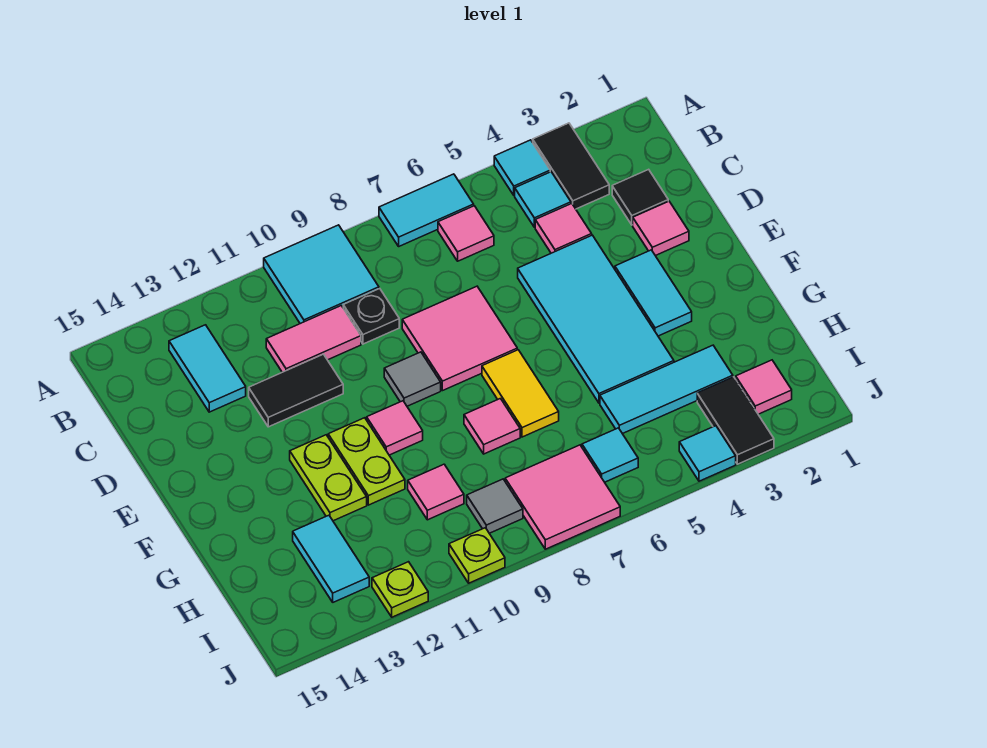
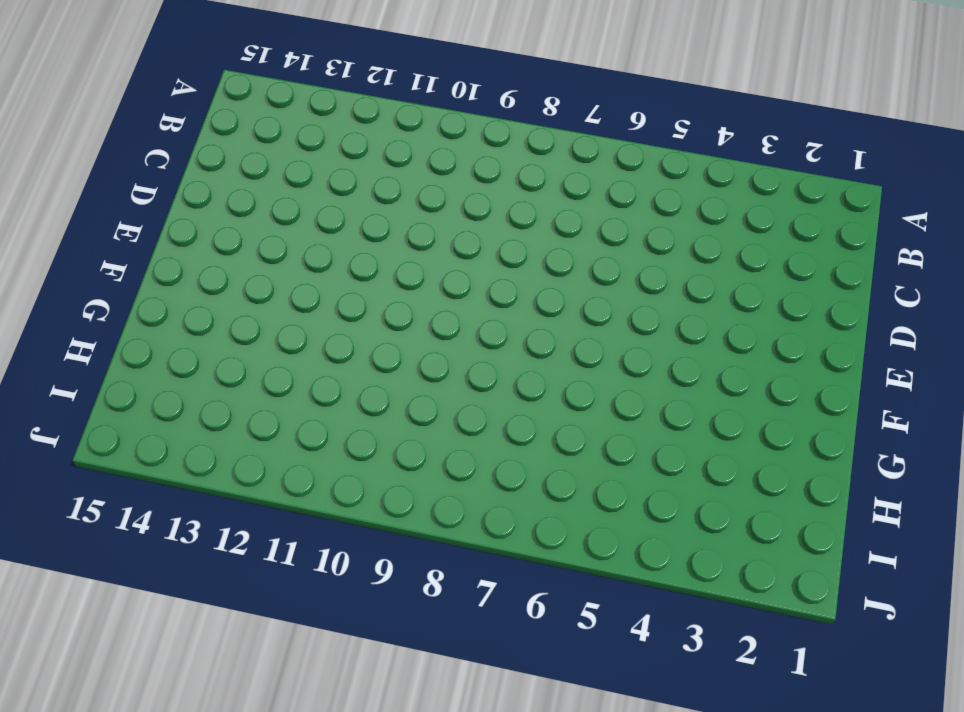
none -> black tile A3:B3 level 1
none -> cyan tile A4 level 1
none -> cyan tile A6:A7 level 1
none -> cyan tile A9:B10 level 1

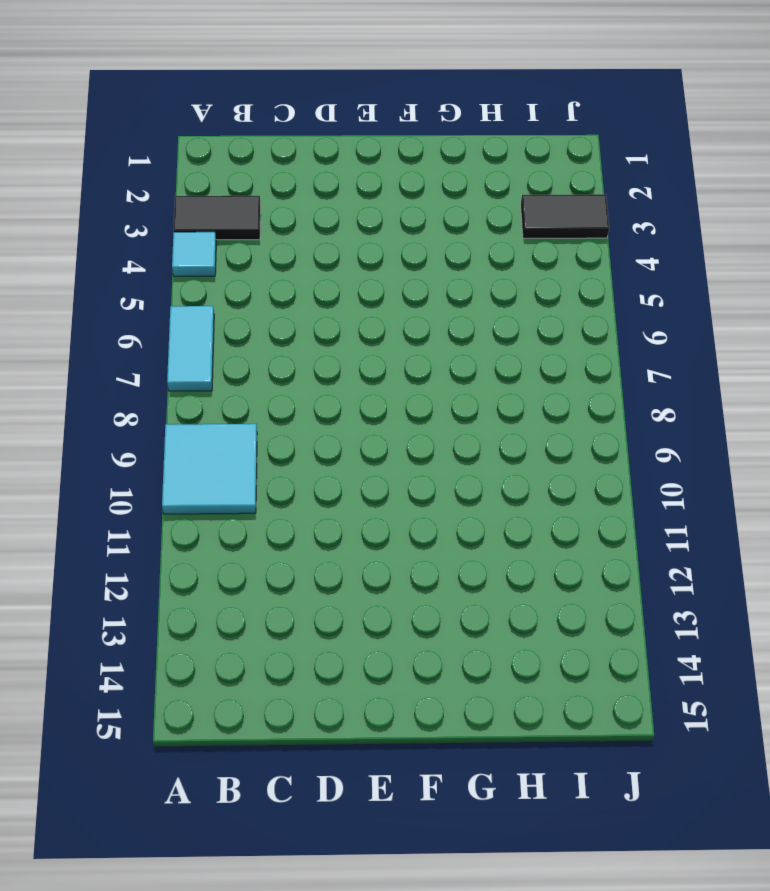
none -> cyan tile B4 level 1
none -> pink tile B6 level 1
none -> cyan tile B13:C13 level 1
none -> black tile C2 level 1

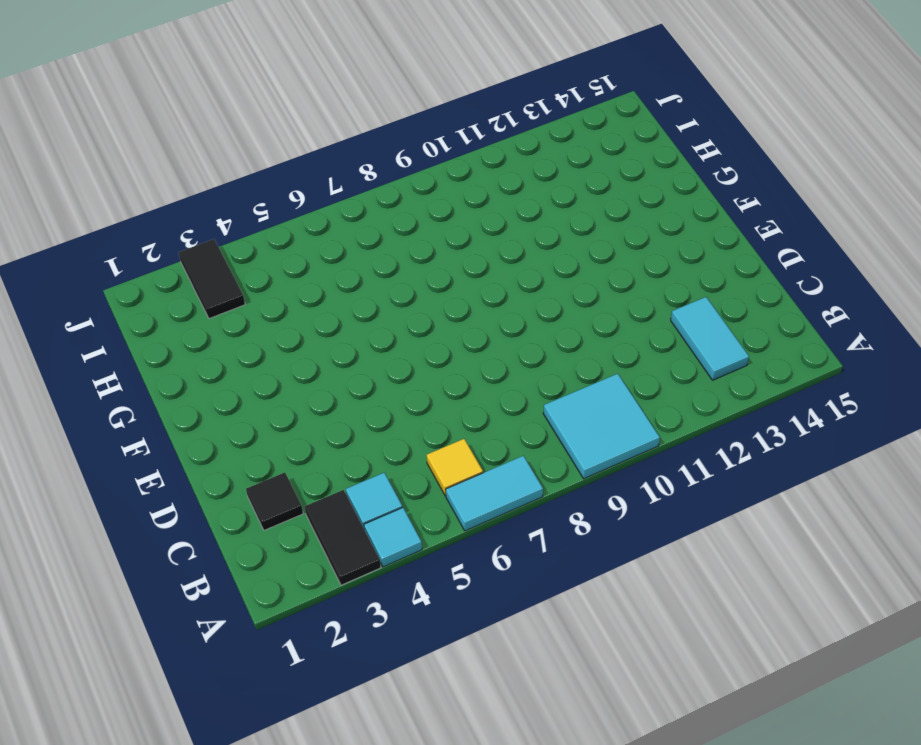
yellow tile B6 level 1 -> pink tile B6 level 1
none -> pink tile C4 level 1
none -> black plate C9 level 1
none -> pink tile C10:C11 level 1
none -> pink tile D2 level 1

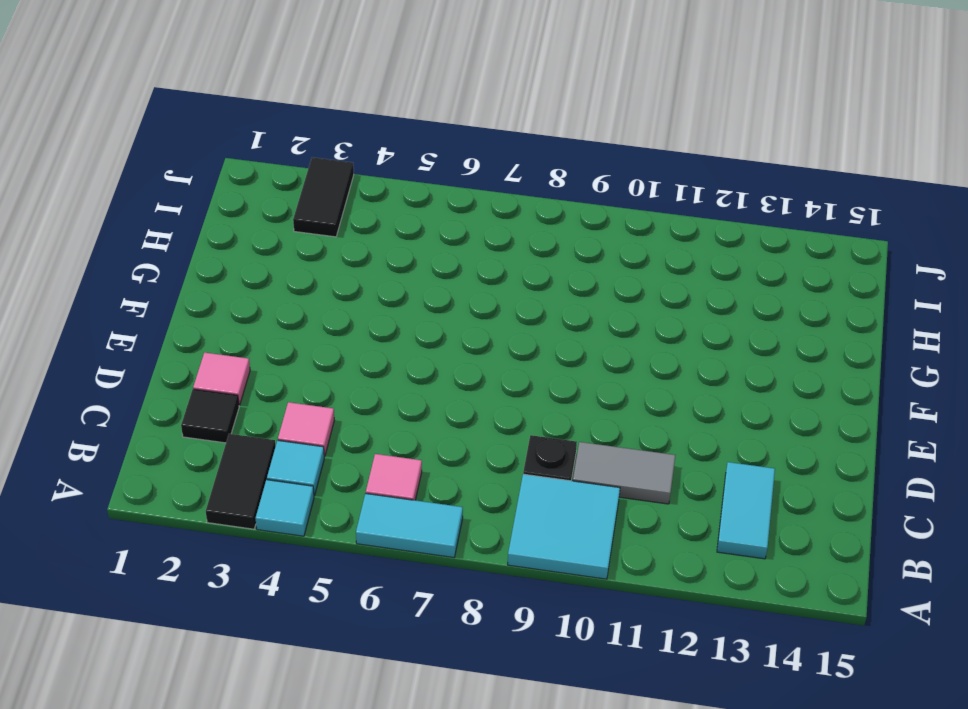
grey tile C10:C11 level 1 -> pink tile C10:C11 level 1
none -> cyan tile D4:G5 level 1
none -> pink tile D7:E8 level 1
none -> black tile D11:D12 level 1
none -> cyan tile E3:F3 level 1

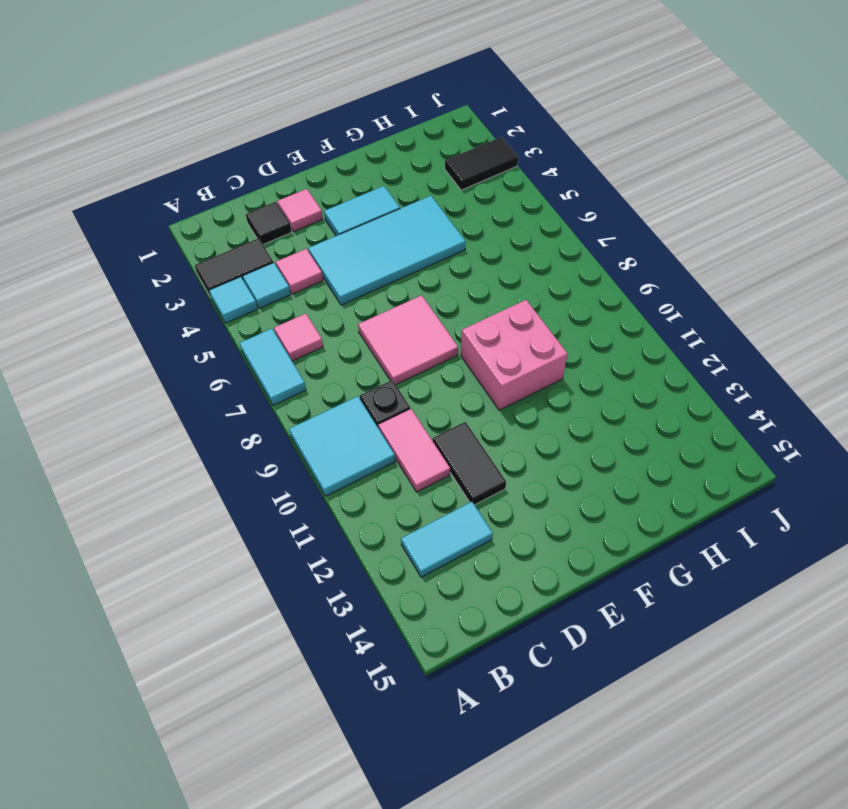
pink brick F9:G10 level 1 -> pink tile F10 level 1
none -> grey tile E9 level 1
none -> yellow tile F7:G7 level 1
none -> lime plate F11:G11 level 1
none -> lime plate F12:G12 level 1

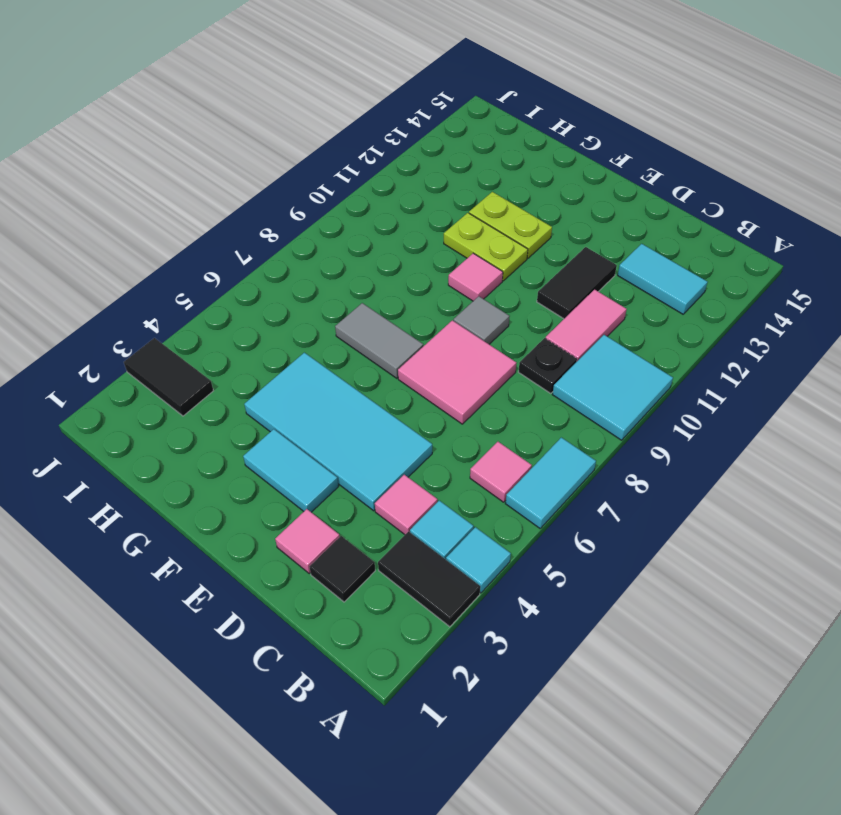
grey tile F7:G7 level 1 -> yellow tile F7:G7 level 1
none -> pink tile G8 level 1
none -> cyan tile H3:H5 level 1
none -> pink tile H10 level 1
none -> cyan tile H13:I13 level 1

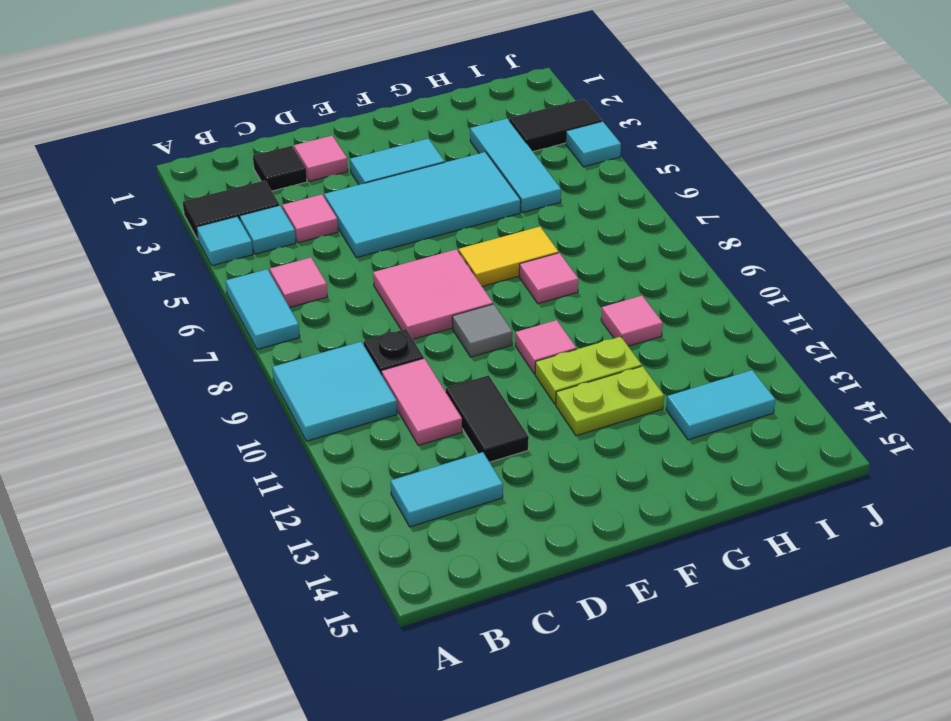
none -> pink tile I2 level 1
none -> cyan tile I6 level 1
none -> pink tile I7:J8 level 1
none -> grey tile I9 level 1

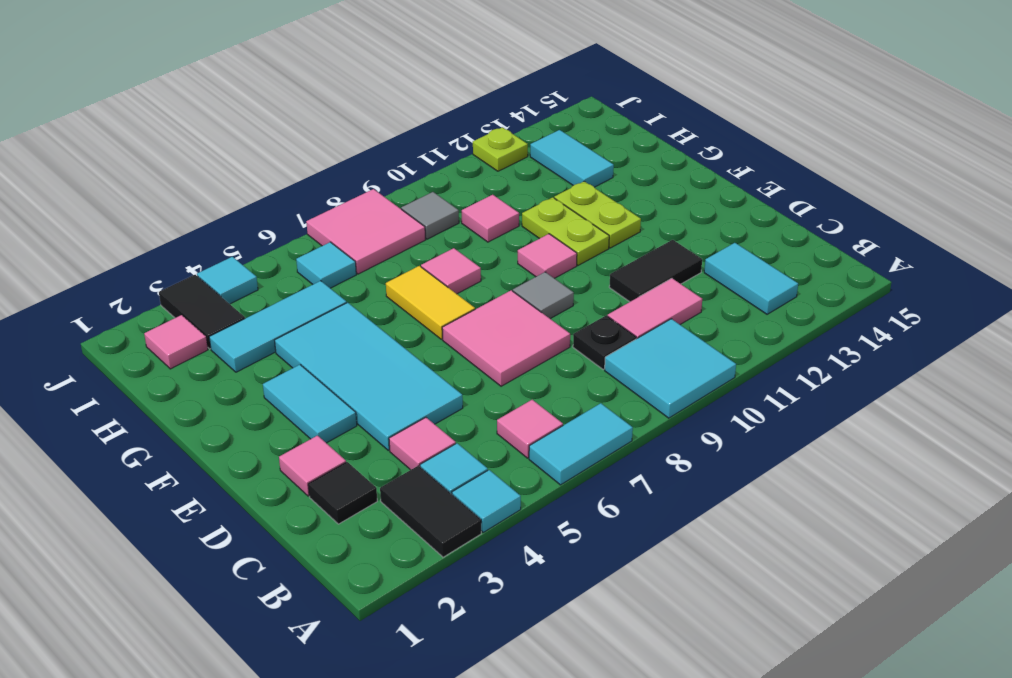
none -> lime plate J10 level 1

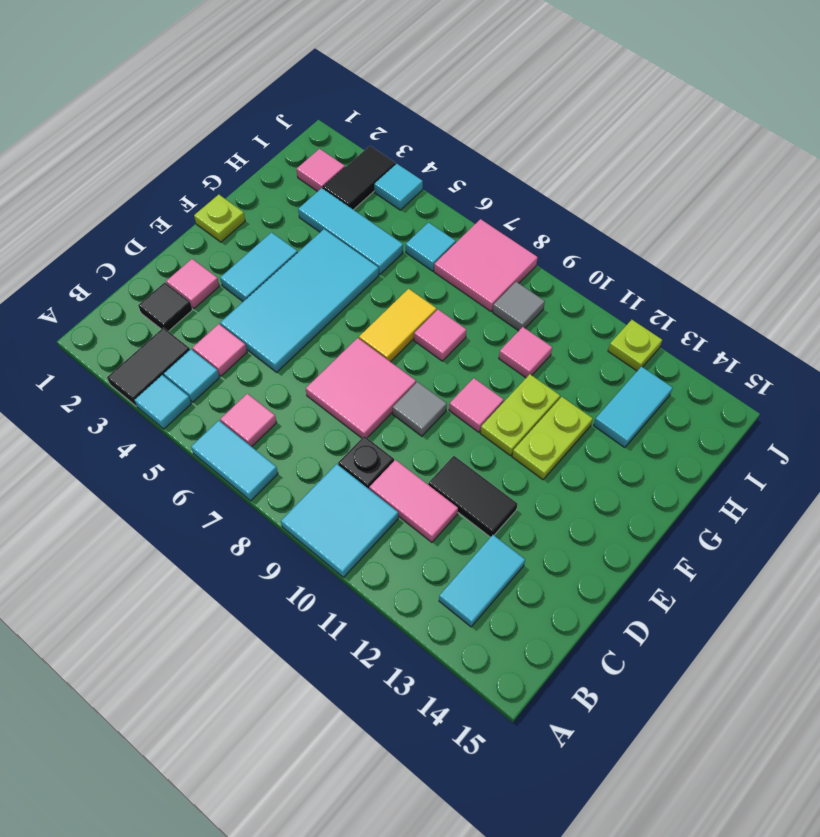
lime plate F1 level 1 -> lime plate J10 level 1

